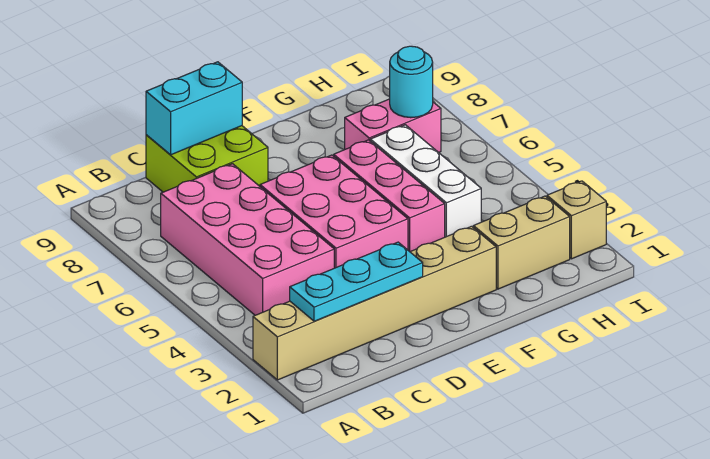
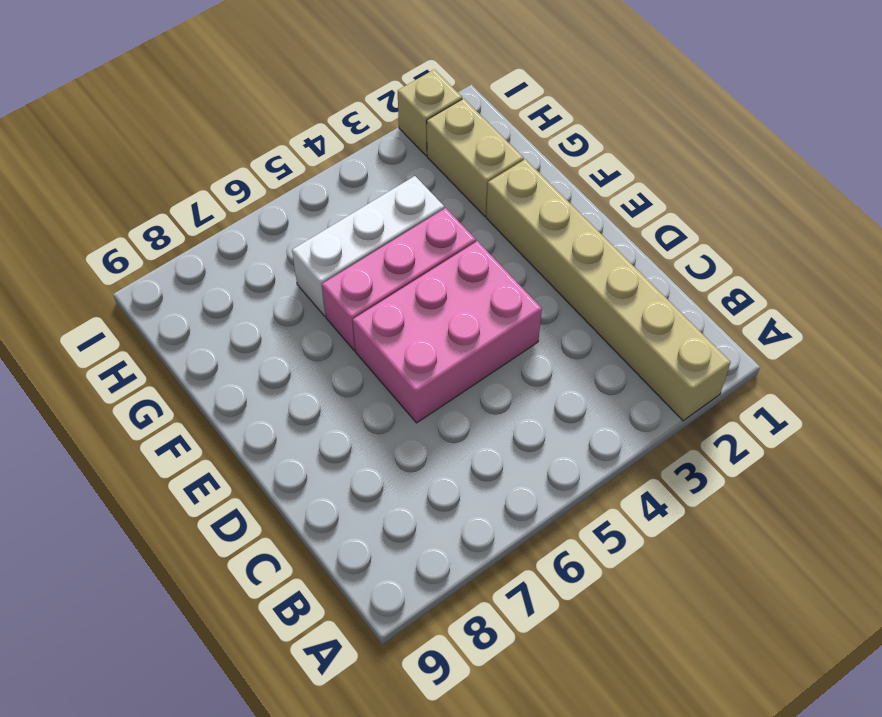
none -> pink brick B4:C7 level 1
none -> lime brick C8:D9 level 1
none -> pink brick G7:H7 level 1

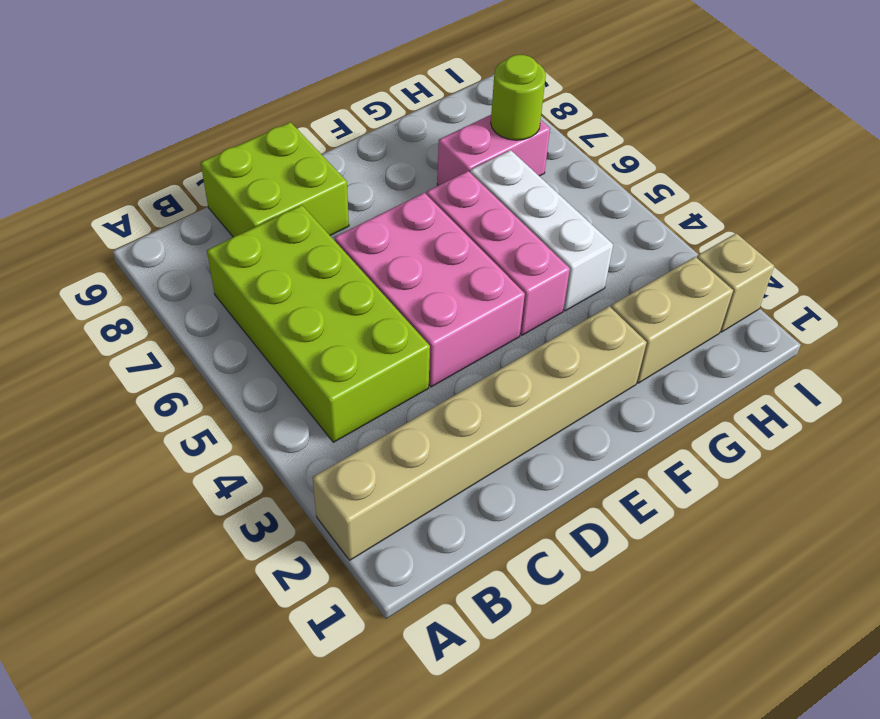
lime brick B4:C7 level 1 -> pink brick B4:C7 level 1
lime round brick H7 level 2 -> cyan round brick H7 level 2
none -> cyan plate B2:D2 level 2
none -> cyan brick C9:D9 level 2

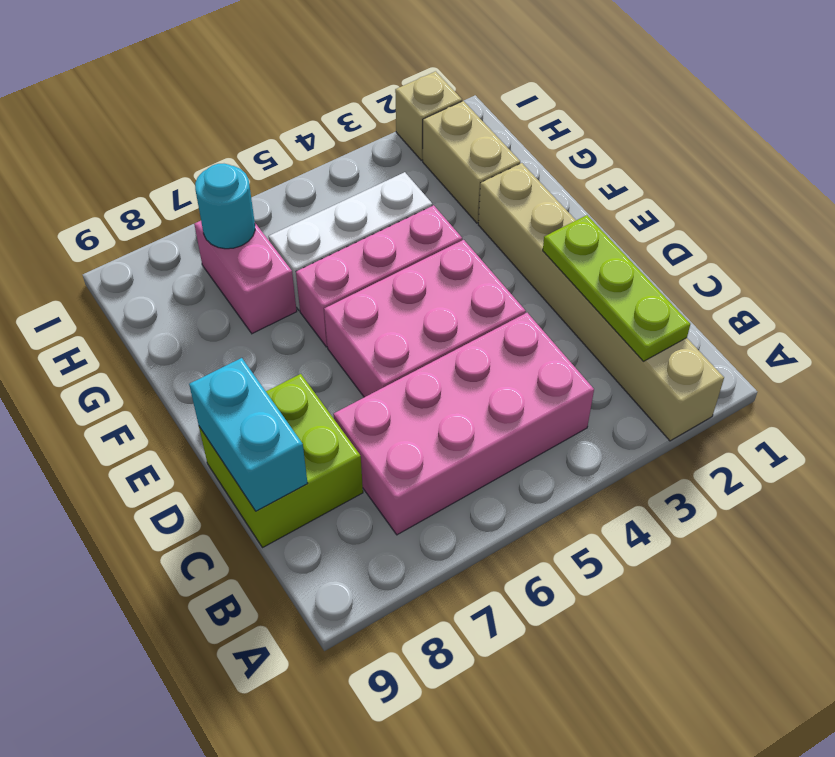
lime plate B2:D2 level 2 -> cyan plate B2:D2 level 2

